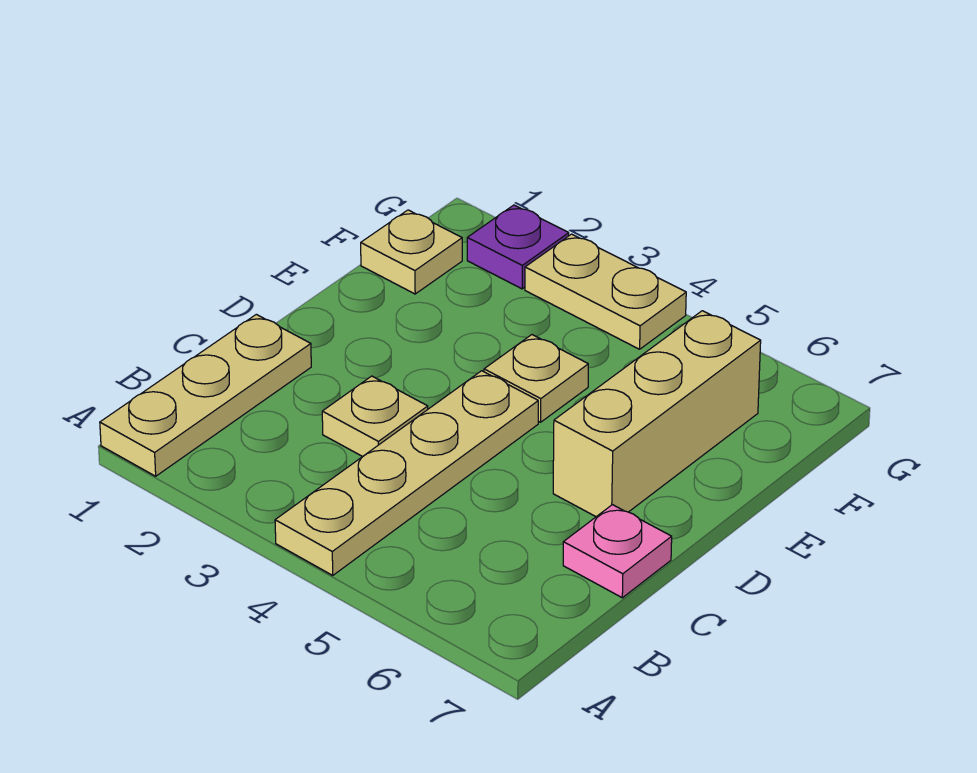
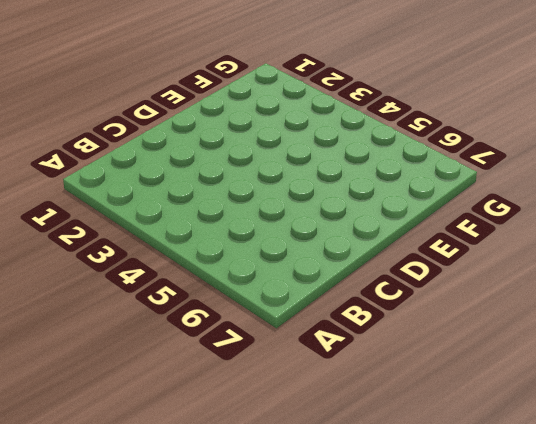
none -> tan plate A1:C1 level 1
none -> tan plate A4:D4 level 1

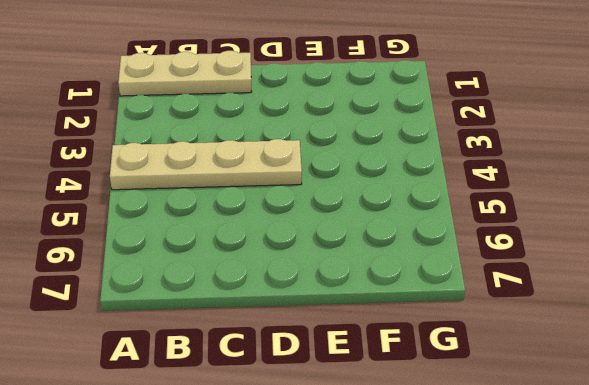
none -> tan plate C3 level 1
none -> pink plate C7 level 1

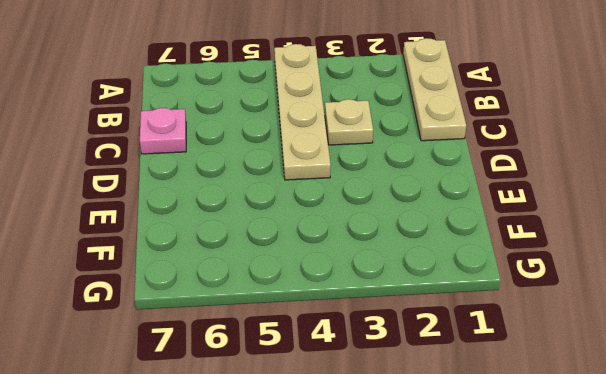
none -> tan brick D6:F6 level 1
none -> tan plate E4 level 1

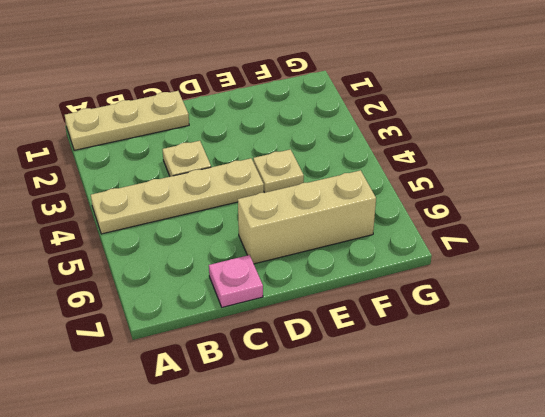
none -> tan plate F1 level 1
none -> purple plate G2 level 1

